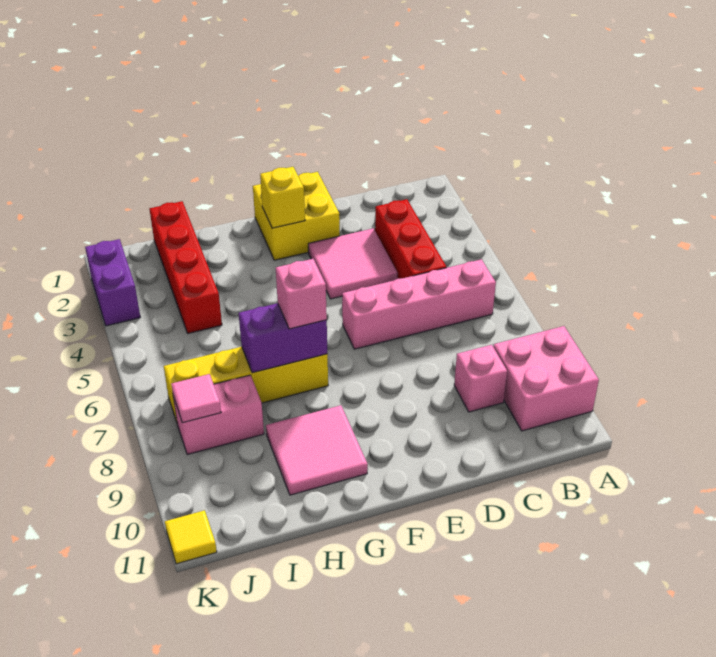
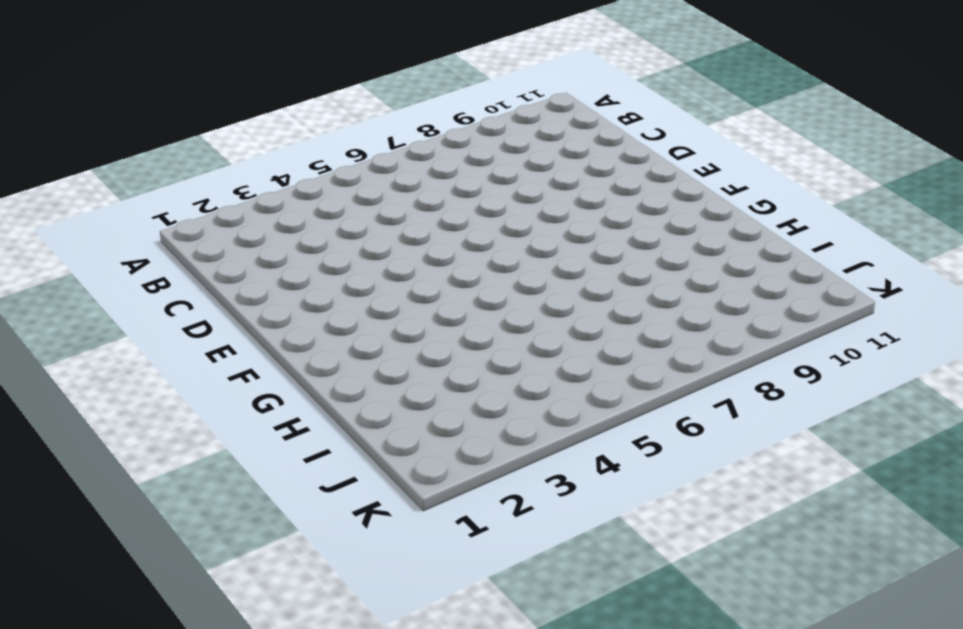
none -> pink brick A9:B10 level 1
none -> pink brick B6:E6 level 1
none -> red brick C3:C5 level 1

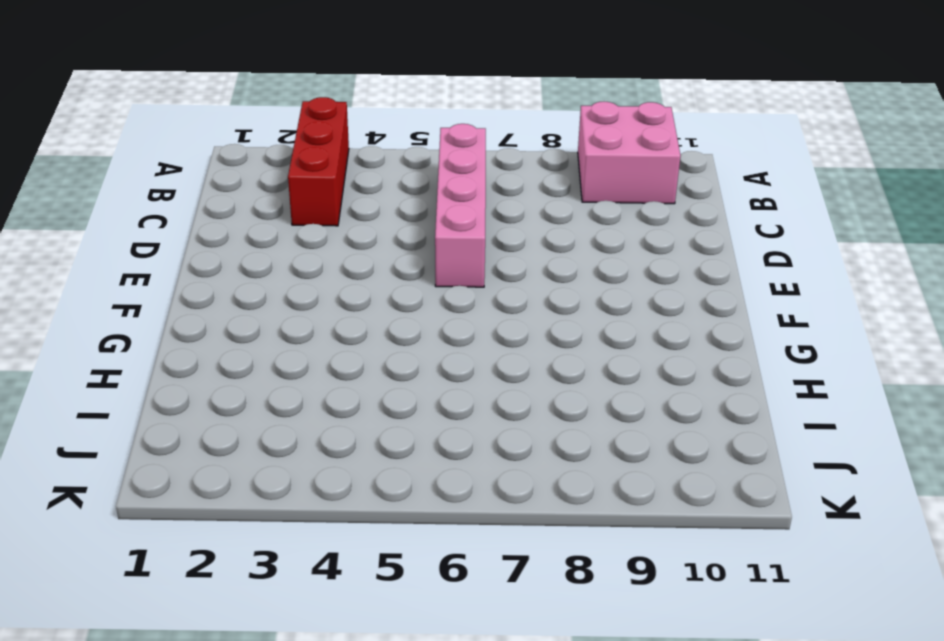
red brick A3:C3 level 1 -> red brick C3:C5 level 1
none -> pink brick C9 level 1
none -> pink tile D3:E4 level 1
none -> yellow brick E1:F2 level 1

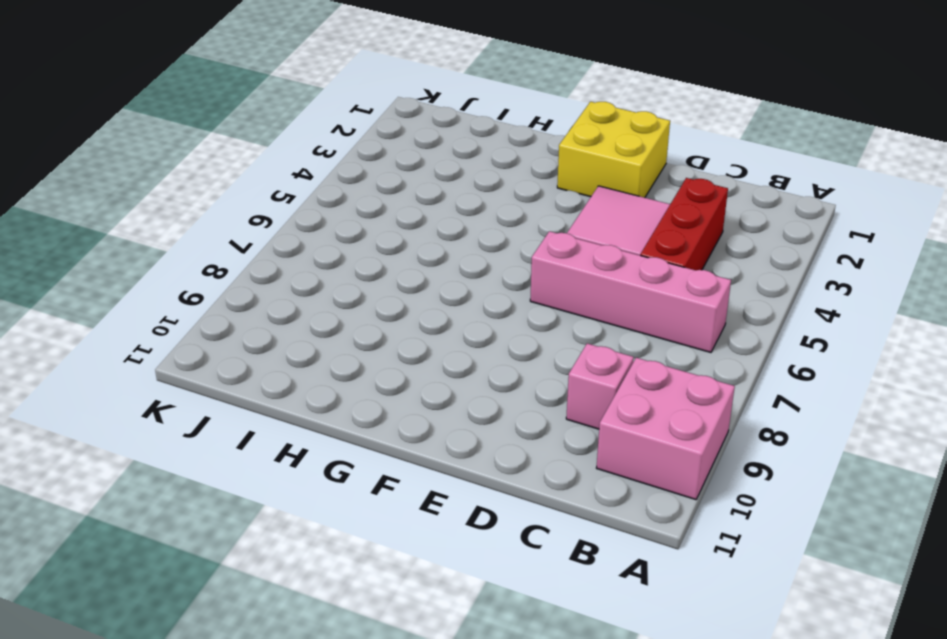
none -> yellow brick G7:J7 level 1
none -> pink tile G9:H10 level 1
none -> red brick I1:I4 level 1

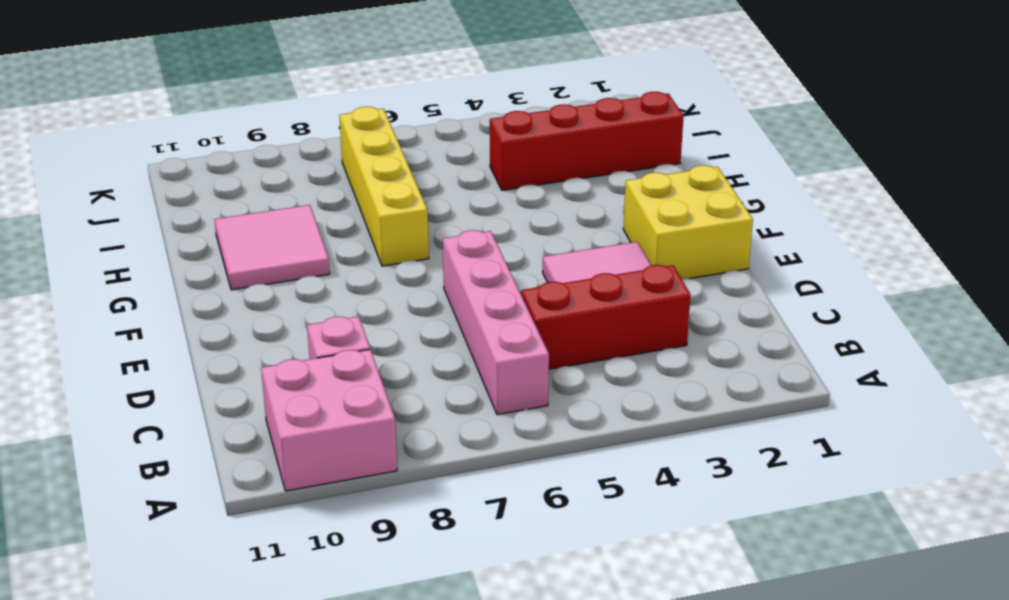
none -> pink brick I8:J8 level 1
none -> purple brick K2:K3 level 1
none -> yellow tile K11 level 1

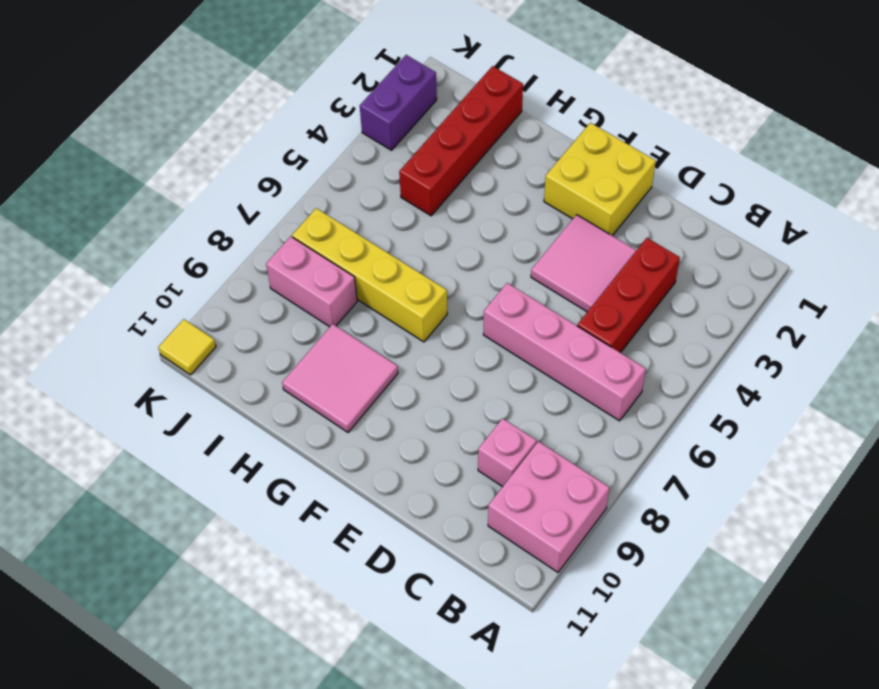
none -> yellow brick F2 level 2
none -> purple brick G7:H7 level 2
none -> pink tile J8 level 2

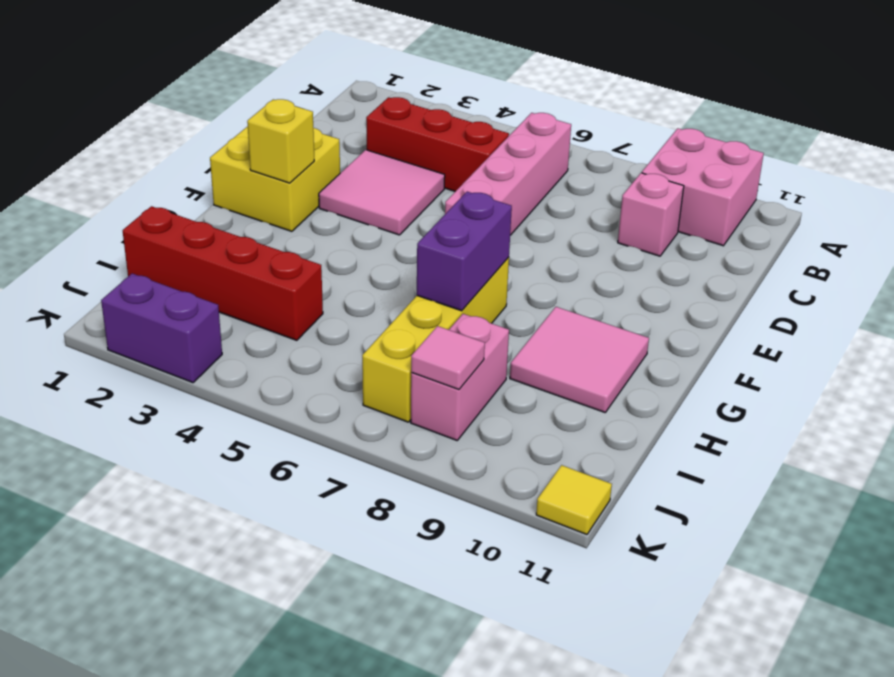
none -> pink brick G7 level 3

